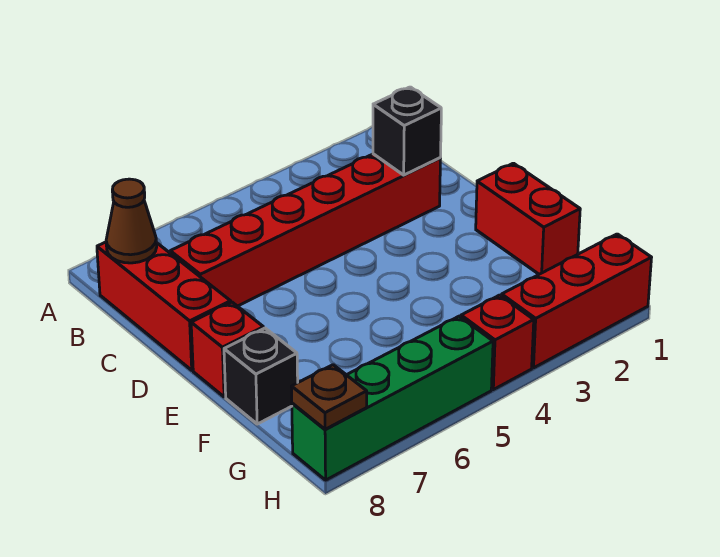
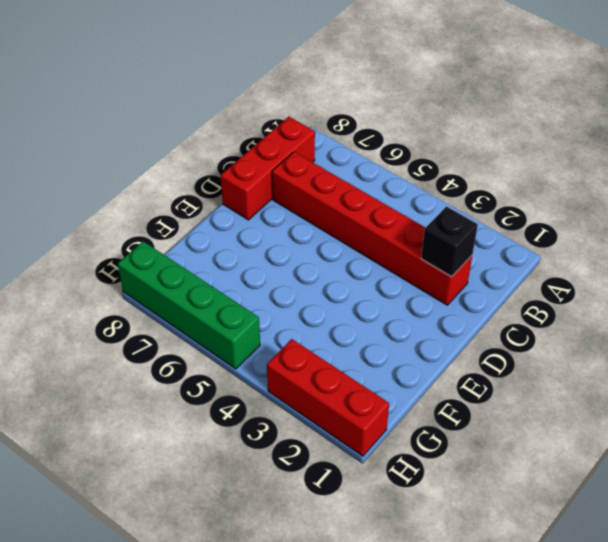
none -> red brick E1:F1 level 1
none -> red brick E8 level 1

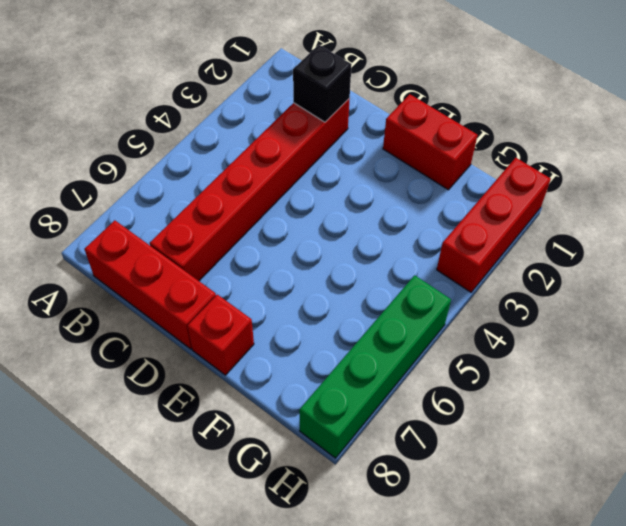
none -> black brick F8 level 1
none -> red brick H4 level 1

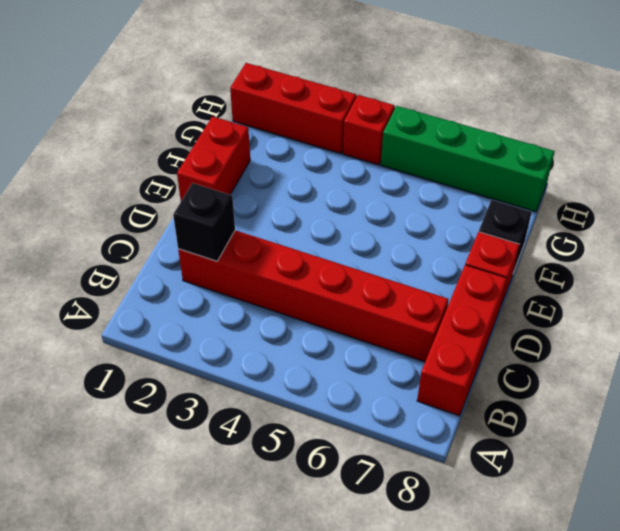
none -> brown cone B8 level 2
none -> brown plate H8 level 2

